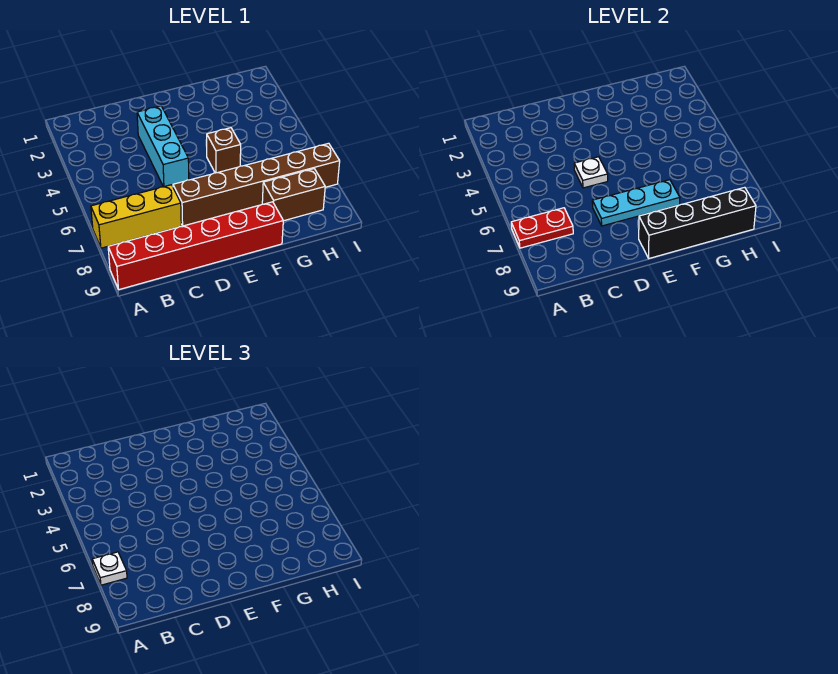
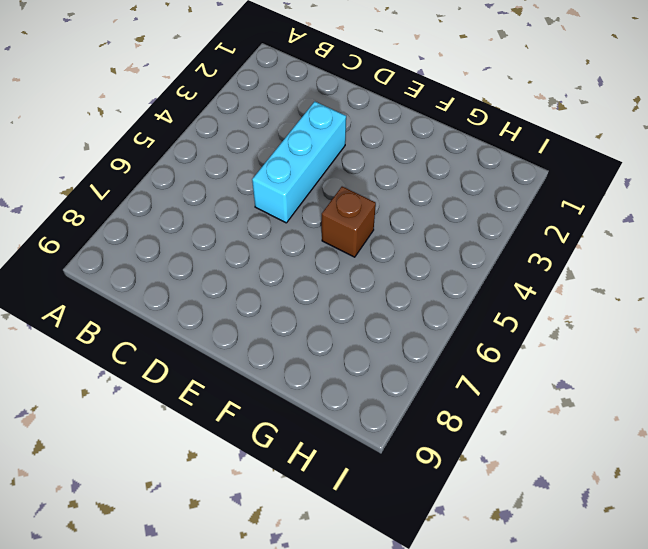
none -> yellow brick A7:C7 level 1
none -> red brick A9:F9 level 1

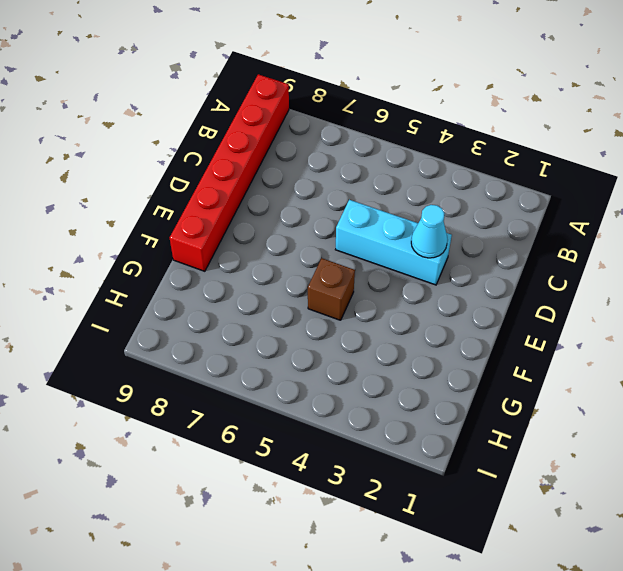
cyan cone D3 level 2 -> none
none -> yellow brick A7:C7 level 1
none -> brown brick D7:I7 level 1

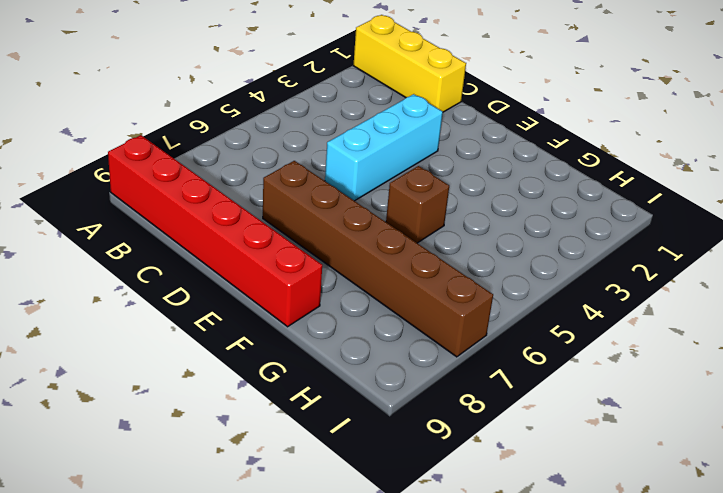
yellow brick A1:C1 level 1 -> yellow brick A7:C7 level 1
none -> brown brick G8:H8 level 1
none -> red plate A7:B7 level 2

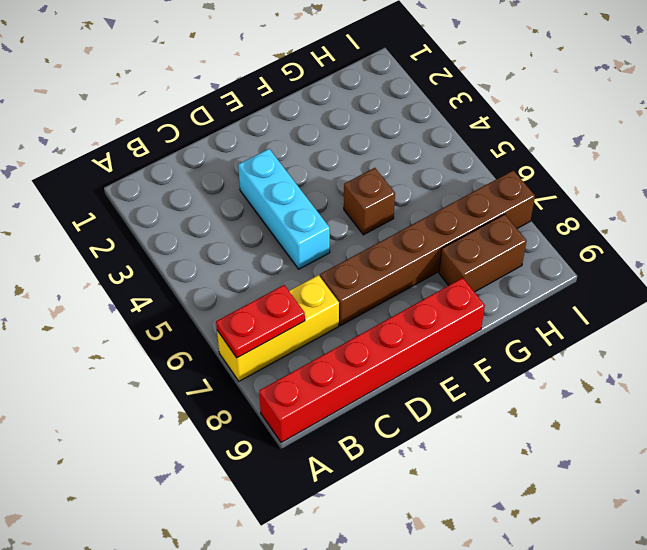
none -> white plate D5 level 2
none -> cyan plate D7:F7 level 2

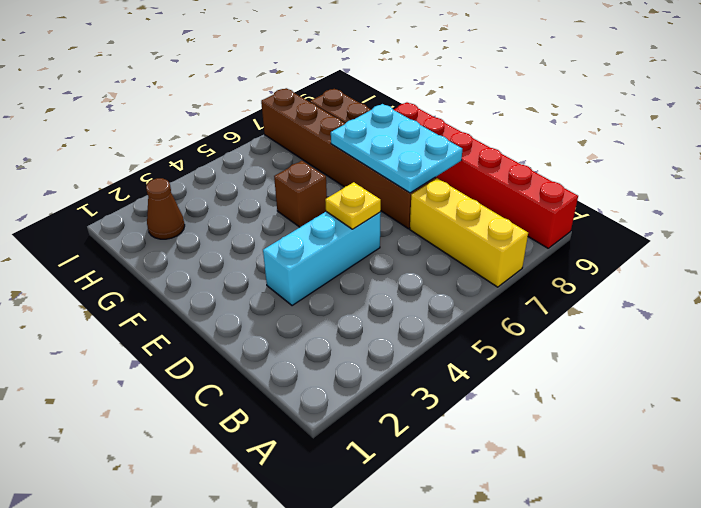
yellow plate D5 level 2 -> white plate D5 level 2
cyan plate D7:F8 level 2 -> cyan plate D7:F7 level 2
brown cone H2 level 1 -> none
none -> red plate A7:B7 level 2
none -> black brick E9:H9 level 2

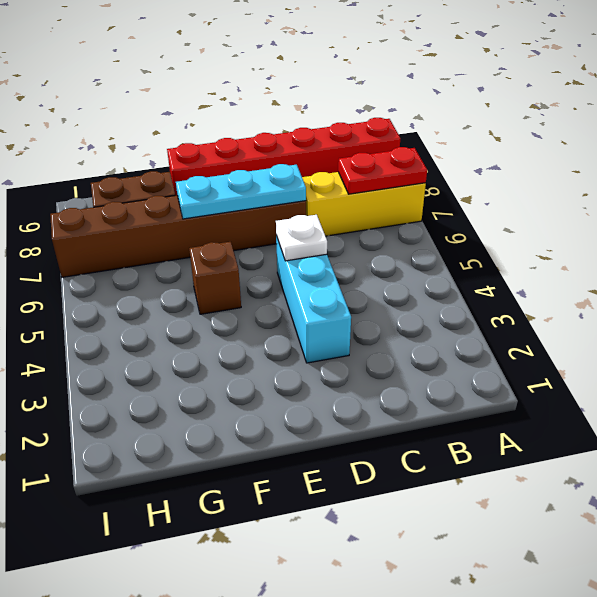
none -> black brick E9:H9 level 2
none -> white plate A7 level 3

